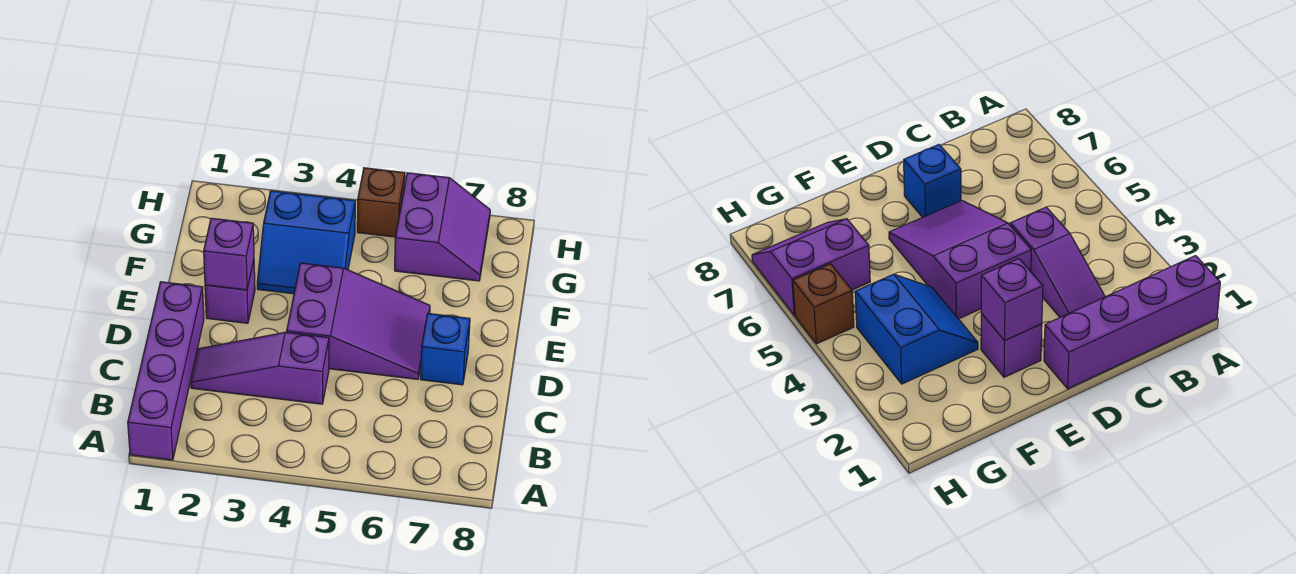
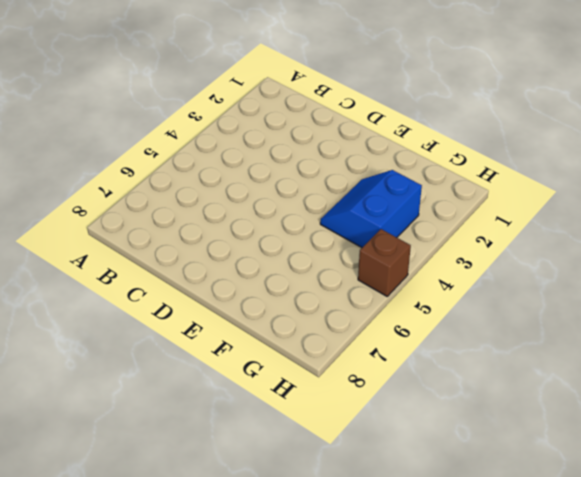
none -> purple brick A1:D1 level 1
none -> purple slope C2:C4 level 1 top 4

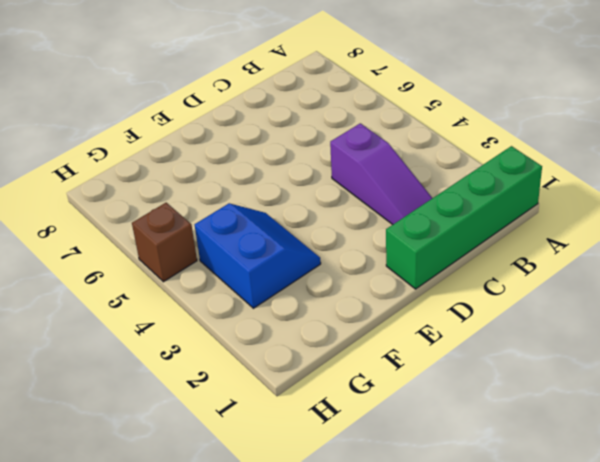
green brick A1:D1 level 1 -> purple brick A1:D1 level 1
none -> purple slope D4:E6 level 1 top 4
none -> blue brick D7 level 1

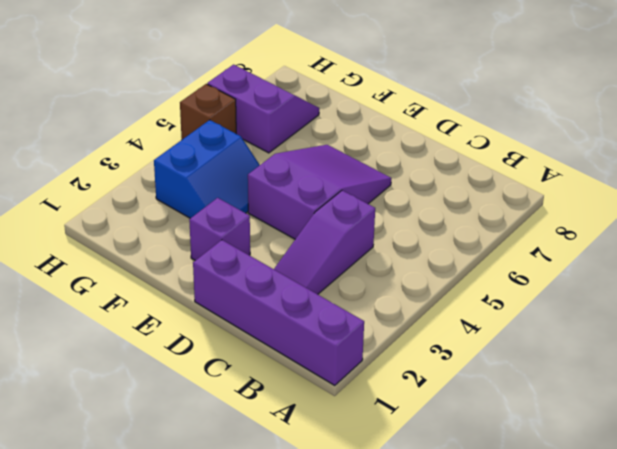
none -> blue brick D7 level 1
none -> purple brick E2 level 2

